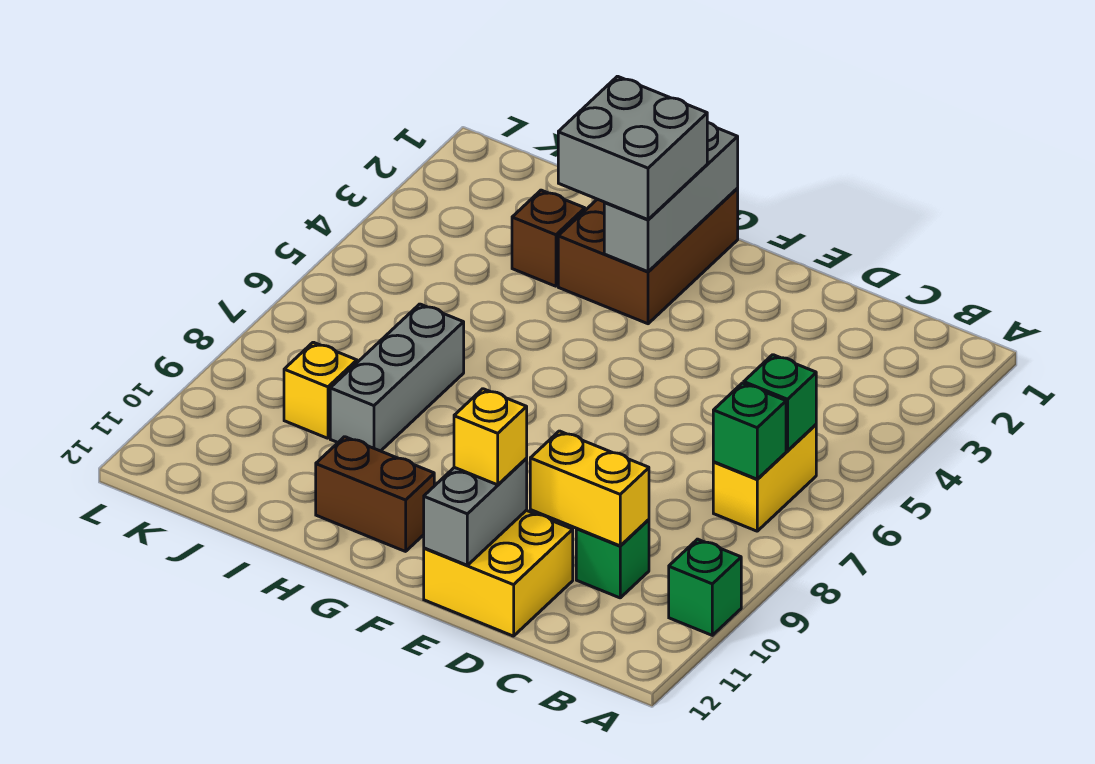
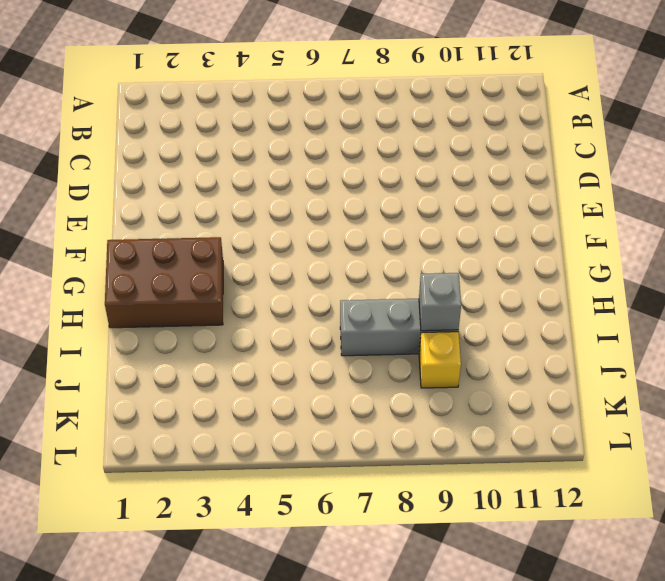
grey brick I9 level 2 -> none
none -> green brick A10 level 1
none -> yellow brick B6:B7 level 1
none -> green brick C10 level 1

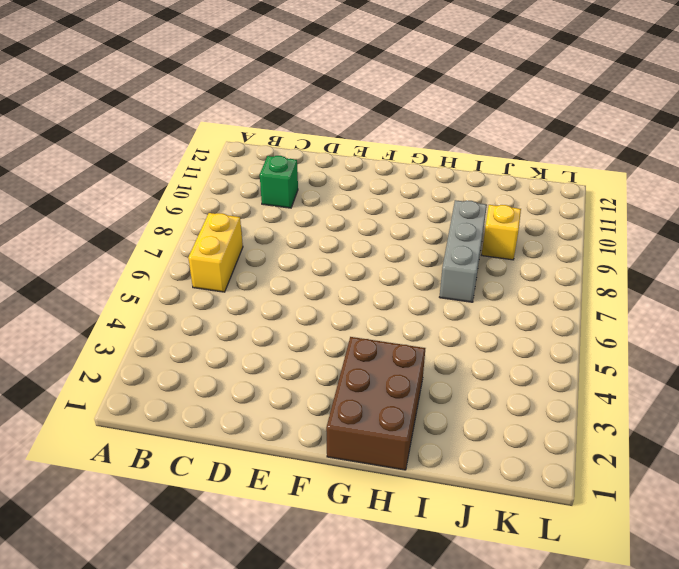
none -> green brick A10 level 1
none -> yellow brick D11:E12 level 1
none -> brown brick G11:H11 level 1

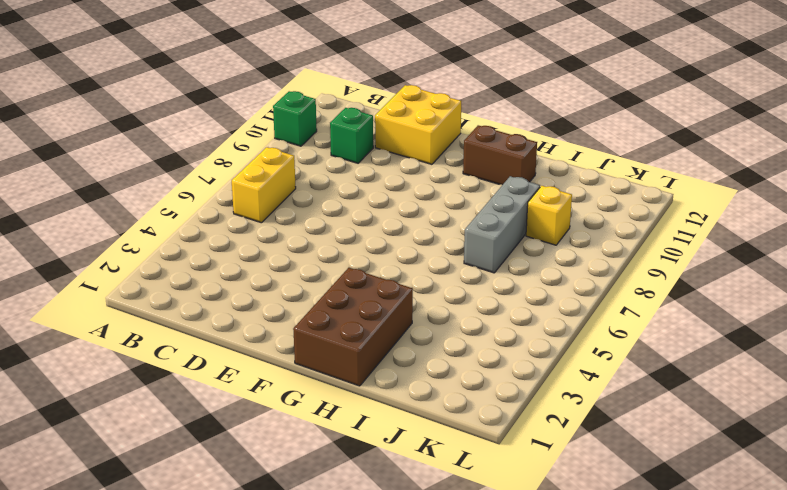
none -> brown brick I3 level 1
none -> green brick B6 level 2
none -> green brick B7 level 2

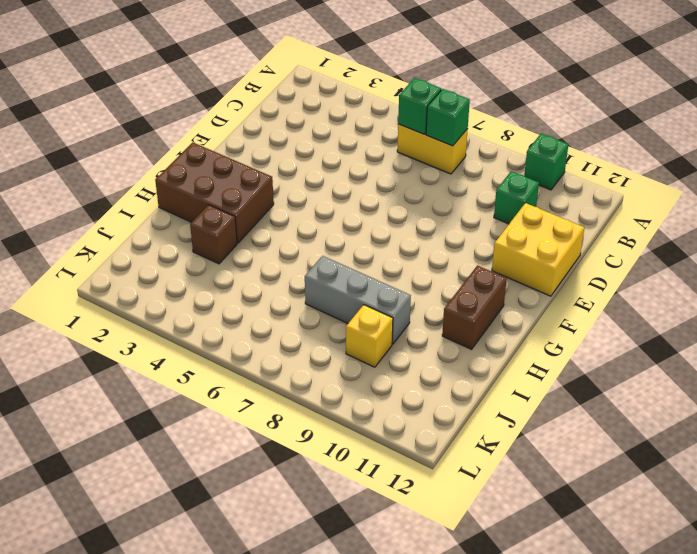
none -> yellow brick C10:D10 level 2
none -> grey brick E11:E12 level 2
none -> grey brick G1:G3 level 2

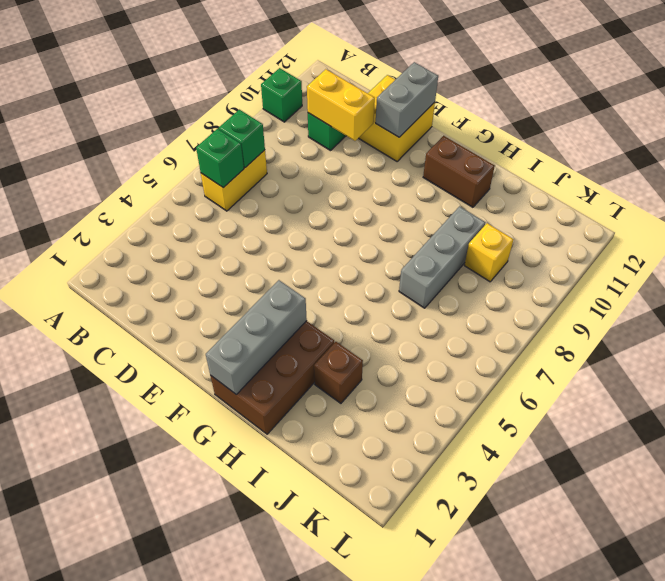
none -> yellow brick E11 level 3
none -> grey brick G2:H3 level 3

